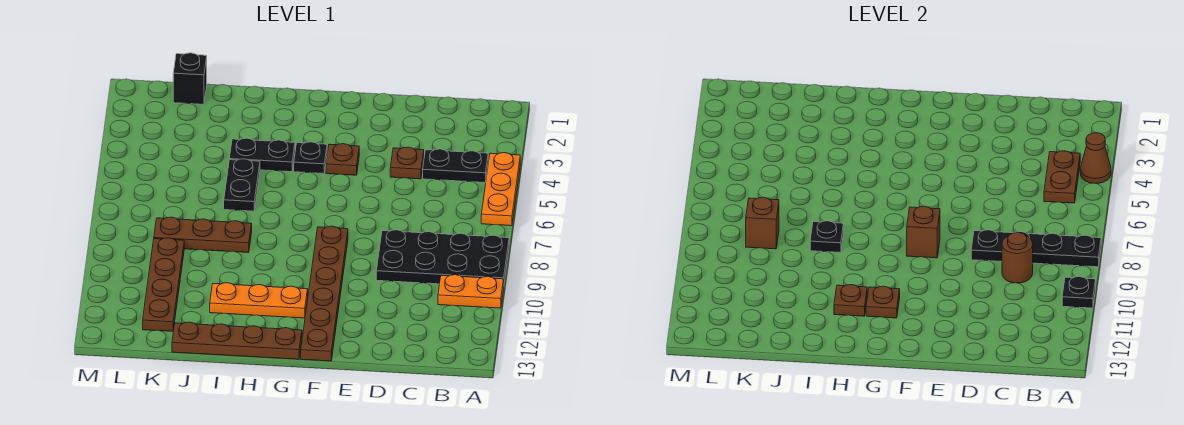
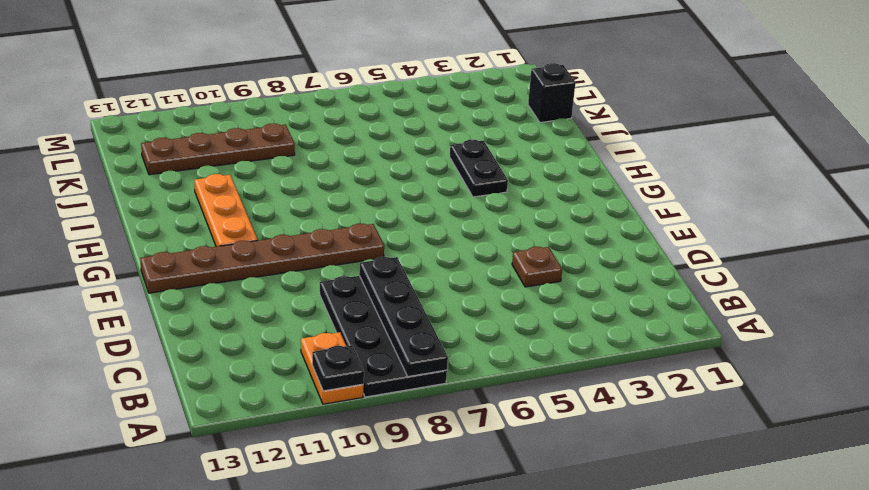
none -> orange plate A4:A6 level 1
none -> black plate B4:C4 level 1
none -> brown plate F4 level 1

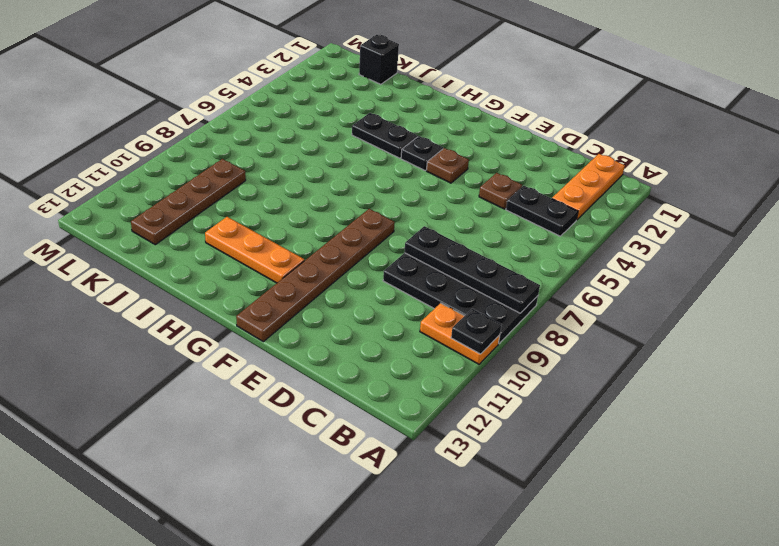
orange plate B1:B3 level 1 -> orange plate A4:A6 level 1
none -> brown plate G13:J13 level 1
none -> black plate I5:I6 level 1
none -> brown plate I8:K8 level 1

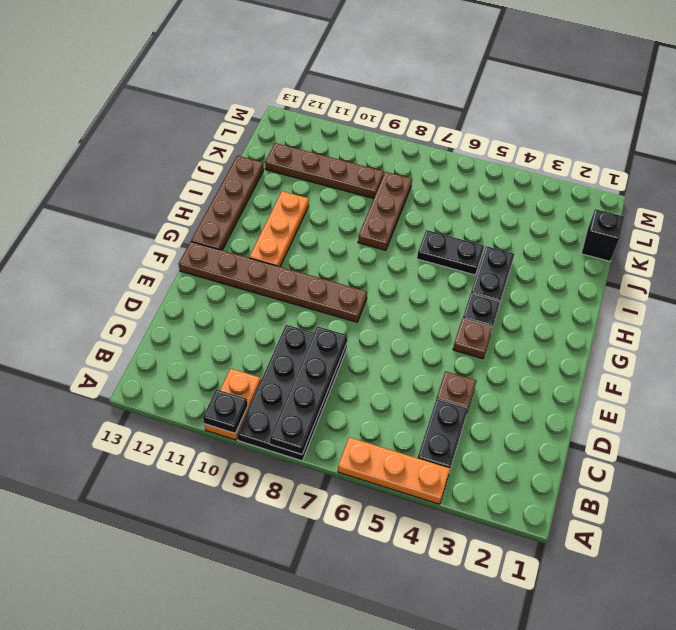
none -> brown cone A4 level 2
none -> brown plate B4:B5 level 2
none -> brown round brick C9 level 2

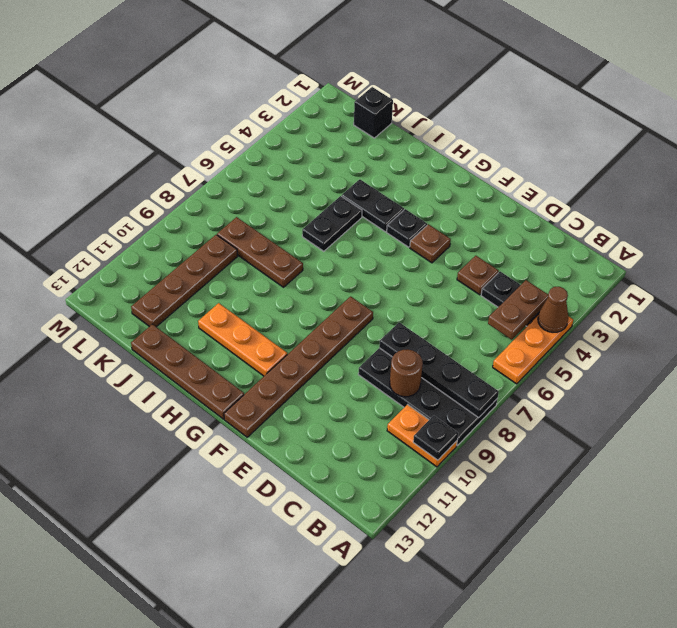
none -> brown brick F8 level 2
none -> brown plate G11 level 2
none -> brown plate H11 level 2

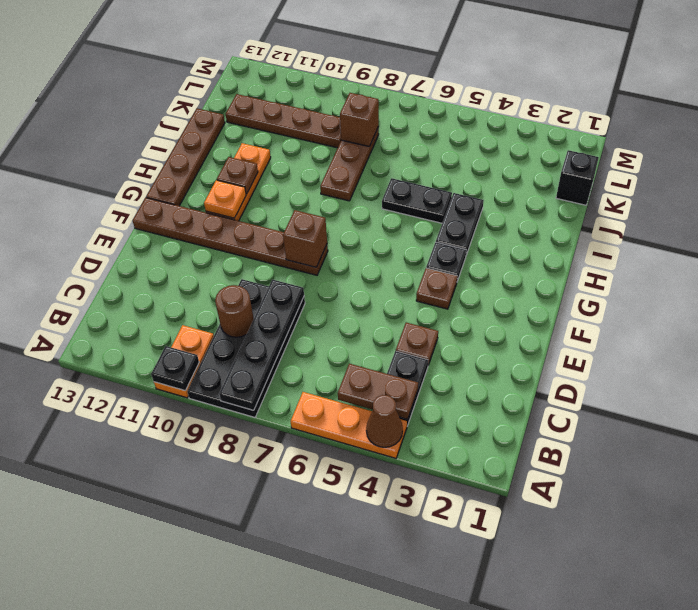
orange plate G11 level 2 -> brown plate G11 level 2
none -> black plate I8 level 2

